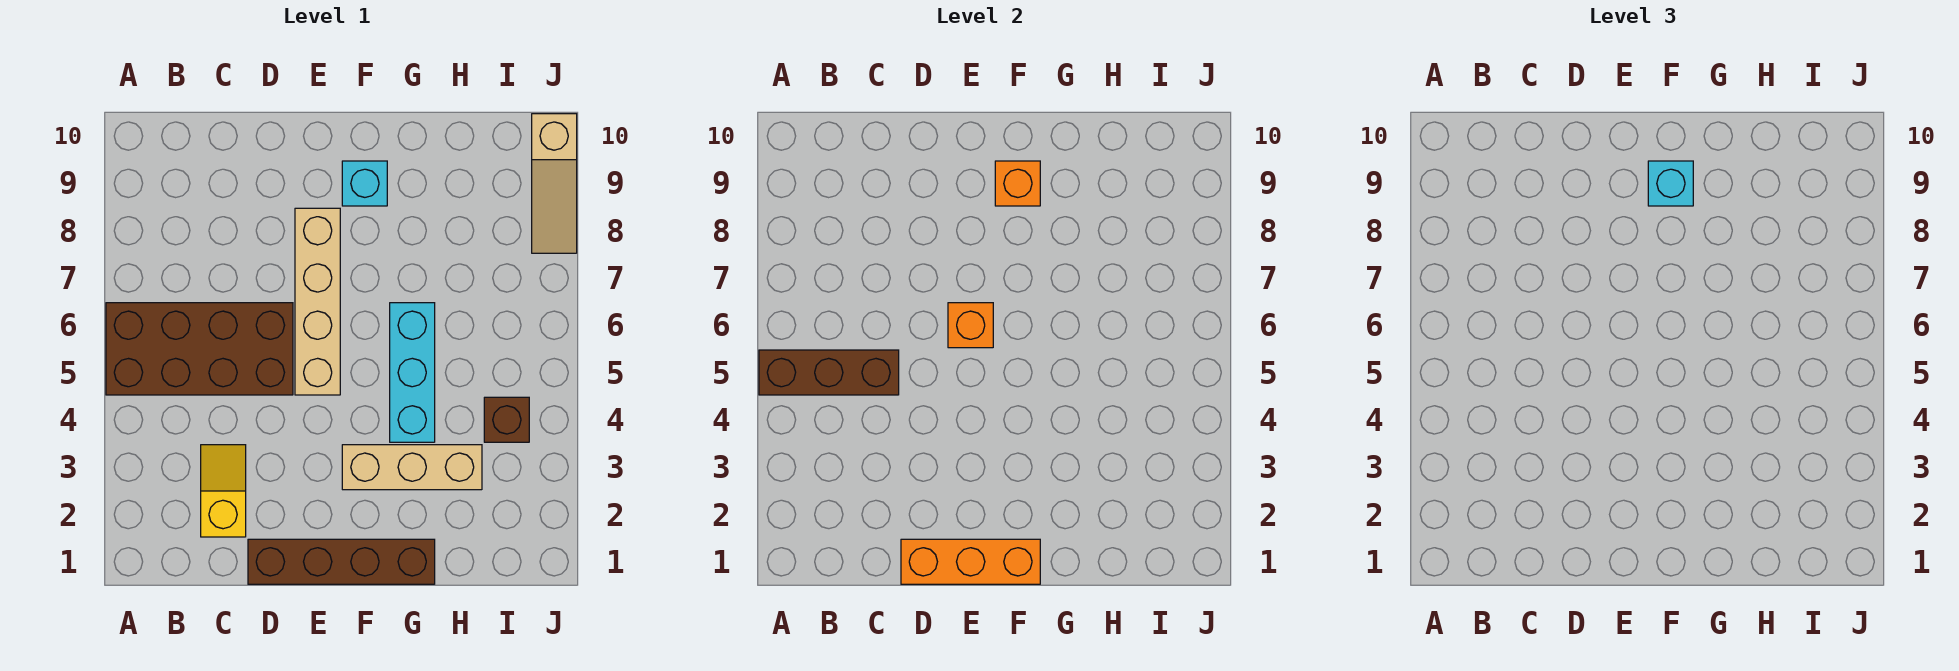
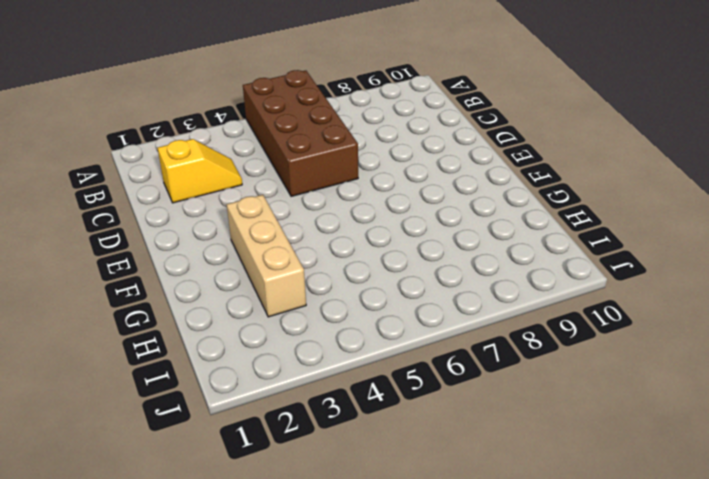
none -> brown brick D1:G1 level 1
none -> tan brick E5:E8 level 1
none -> cyan brick F9 level 1

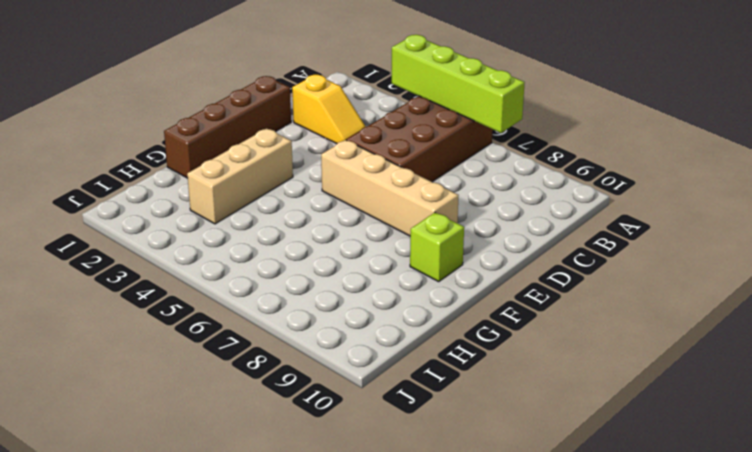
lime brick A4:A7 level 2 -> brown brick A5:C5 level 2
lime brick F9 level 1 -> cyan brick F9 level 1
none -> cyan brick G4:G6 level 1
none -> brown brick I4 level 1
none -> tan slope J8:J10 level 1 top 10

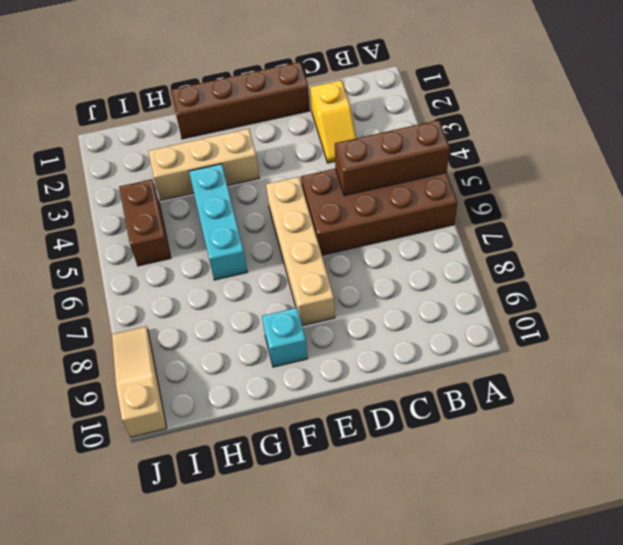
brown brick I4:I5 level 1 -> brown brick I4 level 1
none -> orange brick D1:F1 level 2
none -> orange brick E6 level 2
none -> orange brick F9 level 2

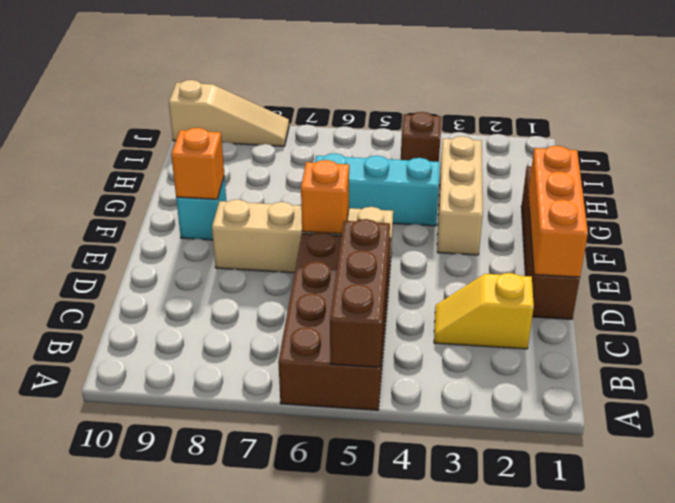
none -> cyan brick F9 level 3

